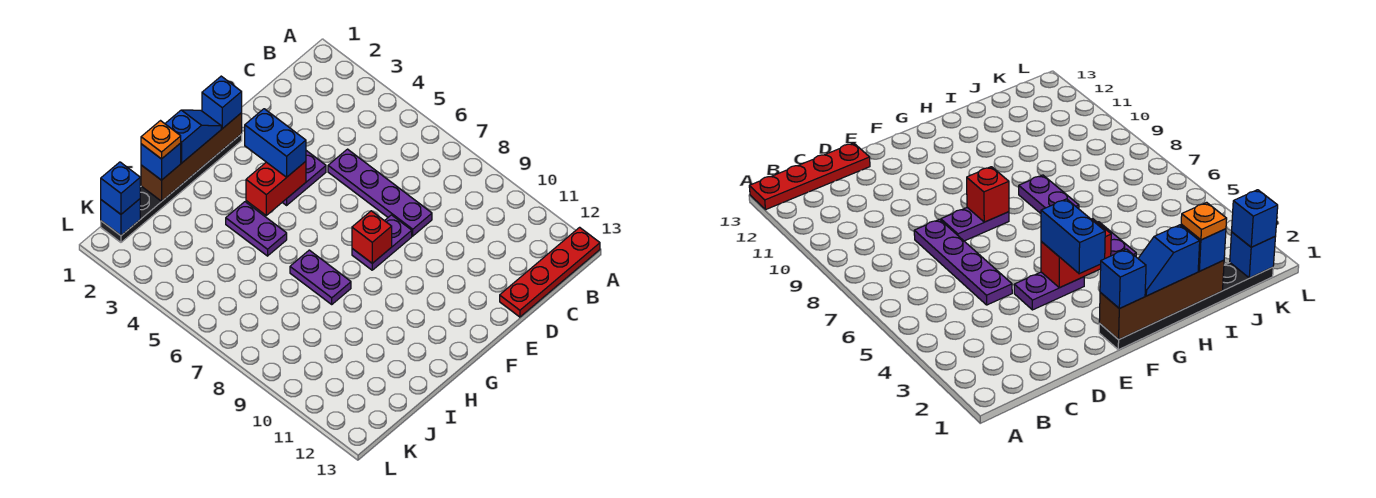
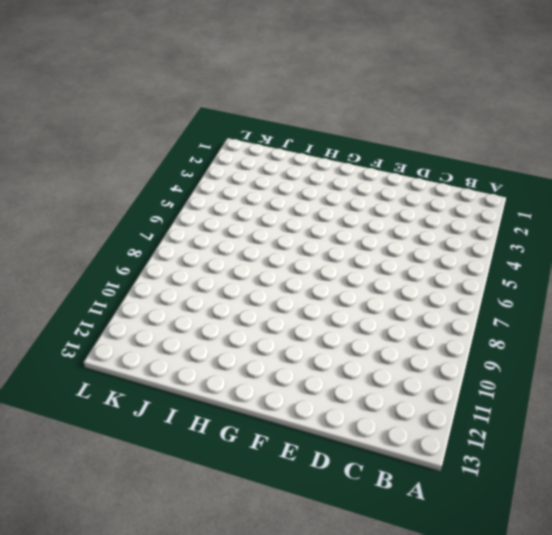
none -> red plate A13:D13 level 1
none -> purple plate D5:D8 level 1
none -> purple plate E4:F4 level 1

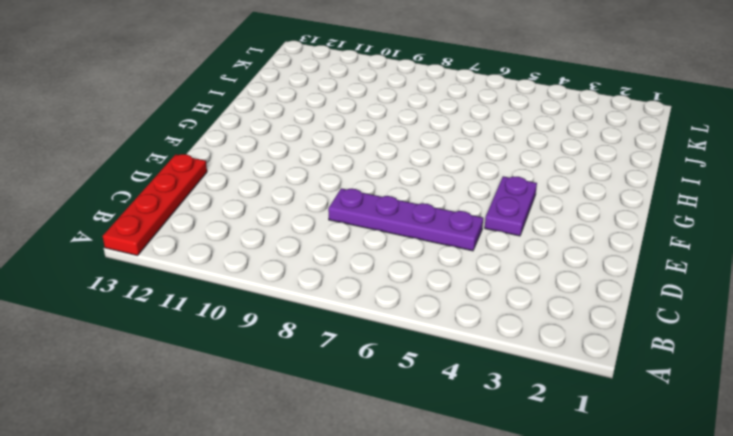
none -> purple plate E8:F8 level 1
none -> black plate F1:K1 level 1
none -> purple plate H4:H5 level 1

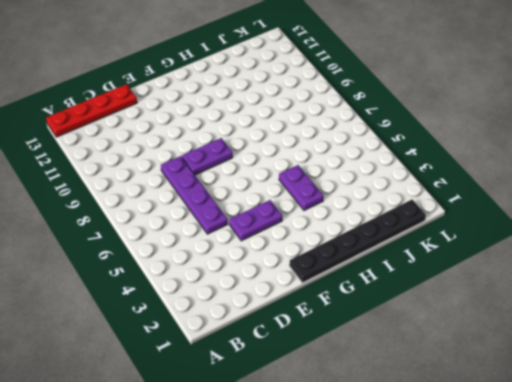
none -> purple plate H7:H8 level 1
none -> brown brick F1:I1 level 2
none -> red brick F4:G4 level 2

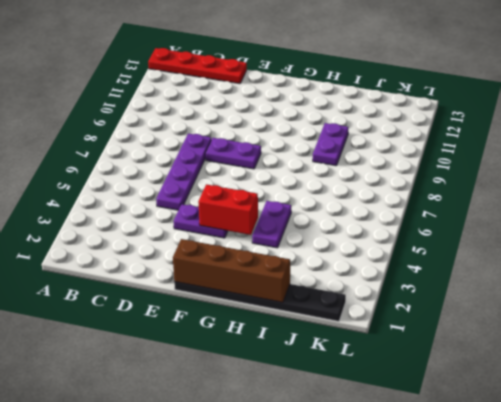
purple plate I9:I10 level 1 -> purple plate H7:H8 level 1
none -> red brick F8 level 2
none -> blue brick K1 level 2
none -> blue brick F1 level 3

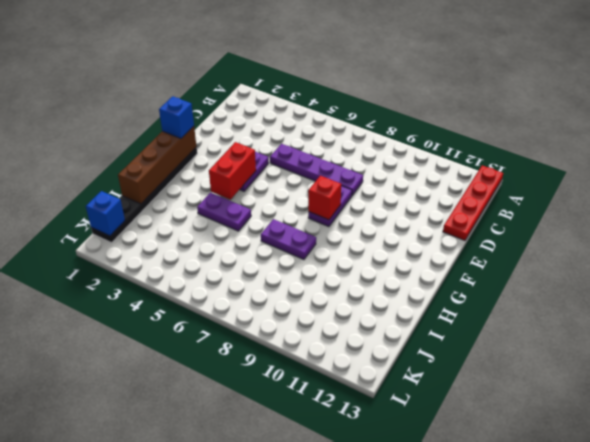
none -> blue brick F3:F4 level 3
none -> blue slope G1:H1 level 3 top H
none -> blue brick I1 level 3

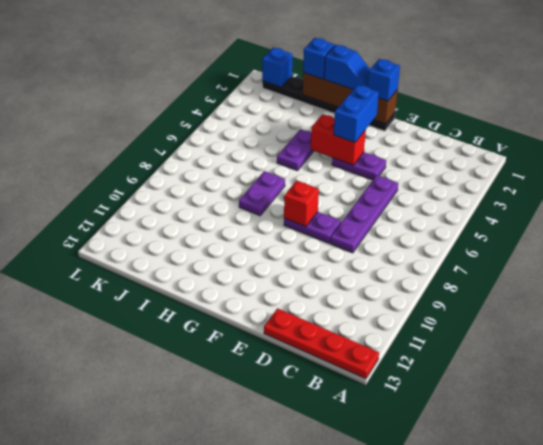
none -> blue brick K1 level 3
none -> orange plate I1 level 4

